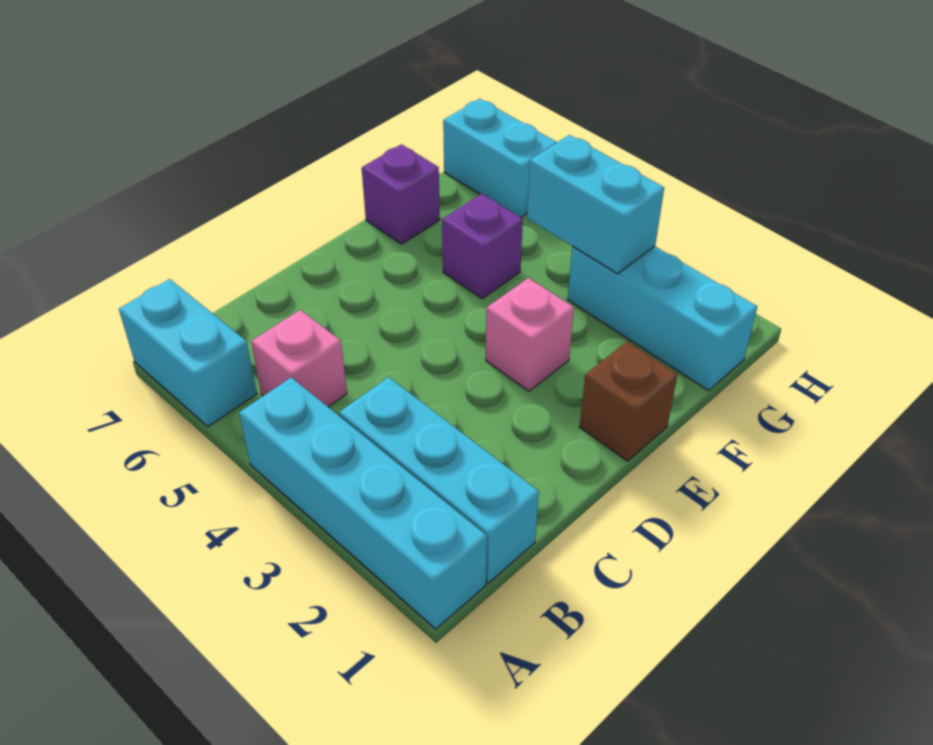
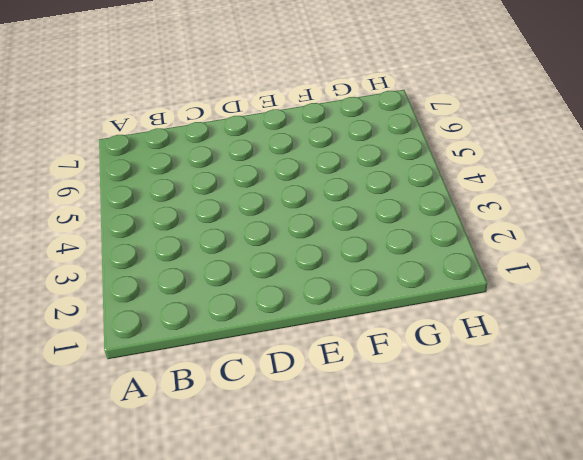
none -> cyan brick A1:A4 level 1
none -> cyan brick A6:A7 level 1

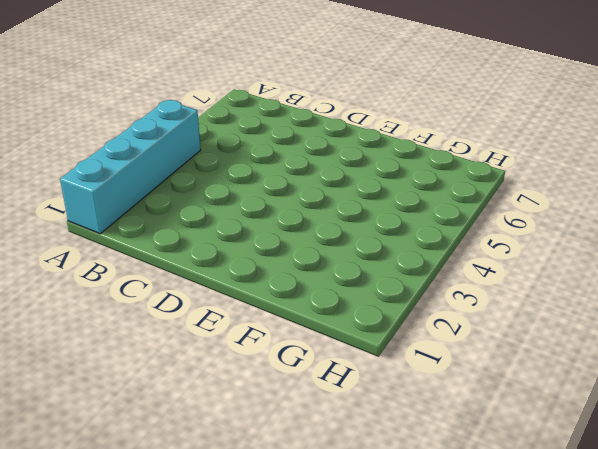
none -> cyan brick A6:A7 level 1
none -> cyan brick B1:B3 level 1

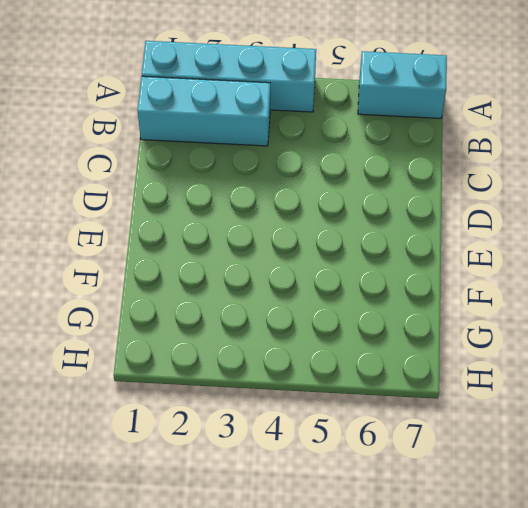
none -> pink brick B5 level 1
none -> brown brick E1 level 1

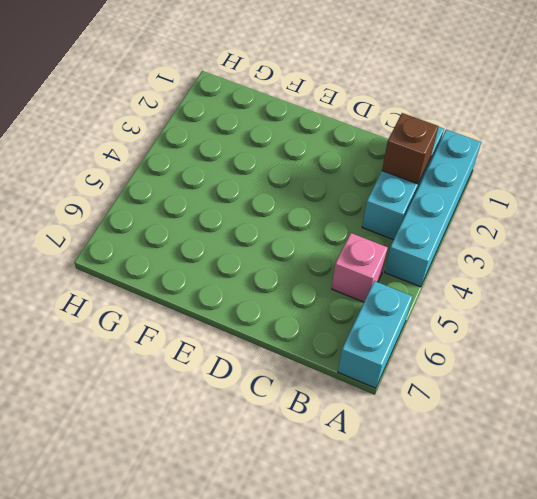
brown brick B2 level 2 -> brown brick E1 level 1
none -> pink brick E3 level 1
none -> purple brick F5 level 1

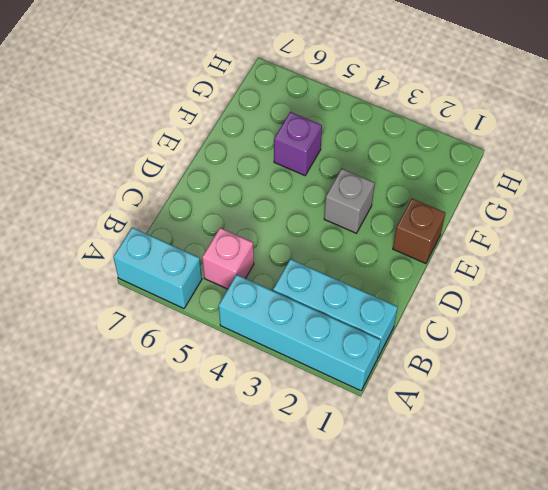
grey brick E3 level 1 -> pink brick E3 level 1
none -> purple brick F7 level 1
none -> cyan brick G1:G3 level 1

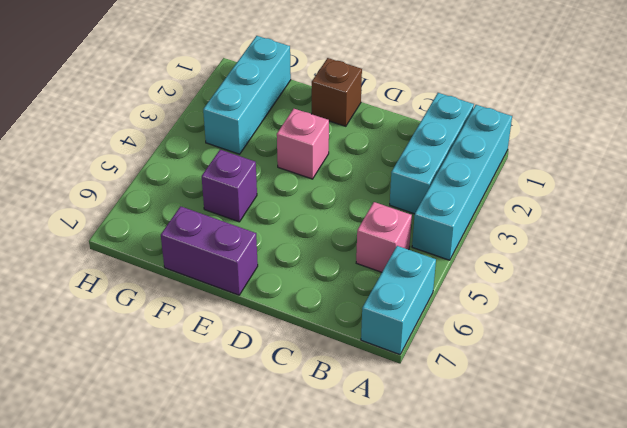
purple brick E7:F7 level 1 -> purple brick F7 level 1
none -> cyan brick H6:H7 level 1
none -> cyan brick G3:G4 level 2

